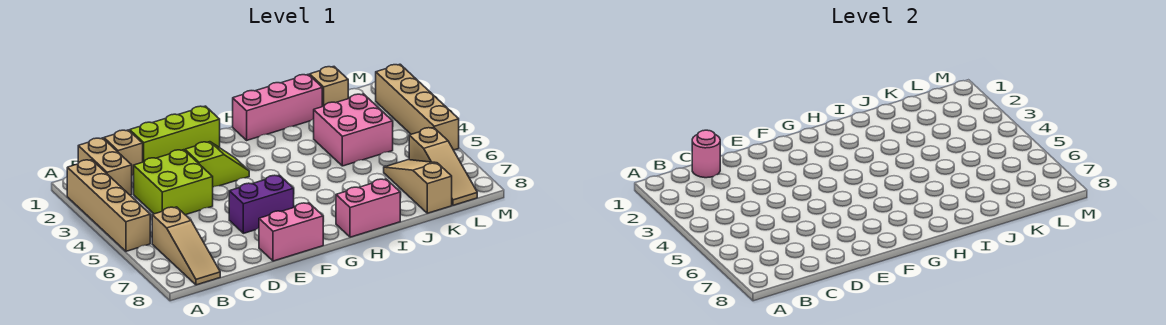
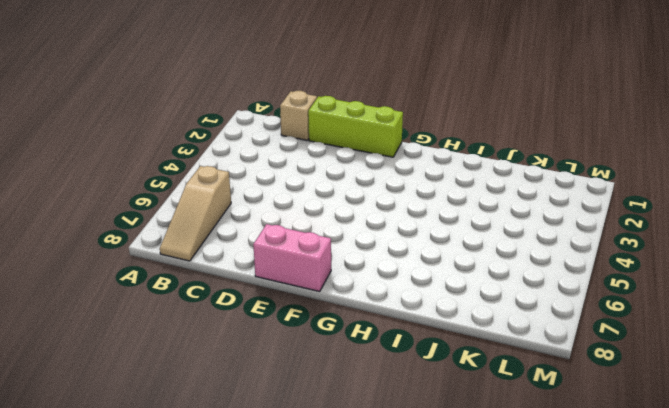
none -> tan brick A2:A5 level 1
none -> tan brick B1:B2 level 1
none -> lime brick C3:D4 level 1

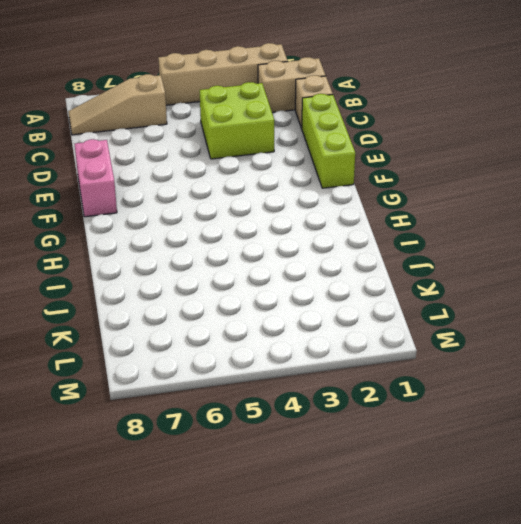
none -> lime slope E3:F3 level 1 top E
none -> purple brick E6:F6 level 1
none -> pink brick H1:J1 level 1

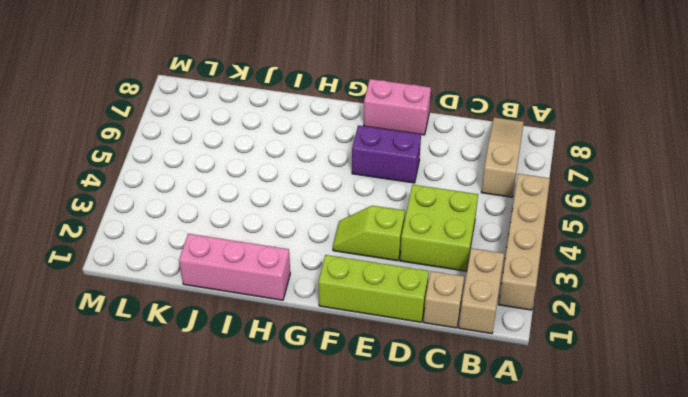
none -> pink brick H8:I8 level 1
none -> pink brick J3:K4 level 1
none -> tan brick K1 level 1

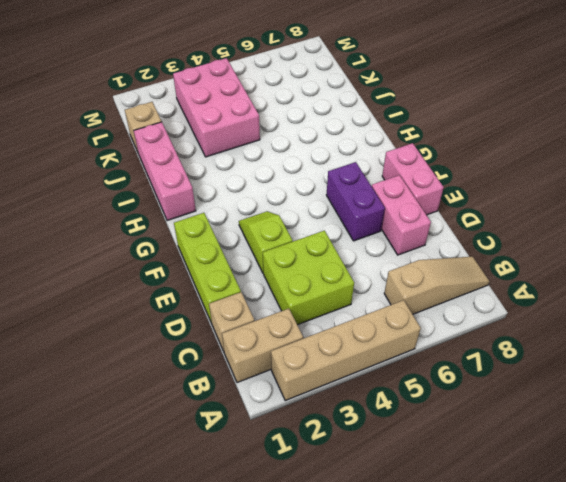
pink brick D7:E7 level 1 -> pink brick H8:I8 level 1
pink brick J3:L4 level 1 -> pink brick J3:K4 level 1
none -> tan slope K6:K8 level 1 top 8
none -> tan slope L6:L8 level 1 top 6
none -> tan brick M2:M5 level 1

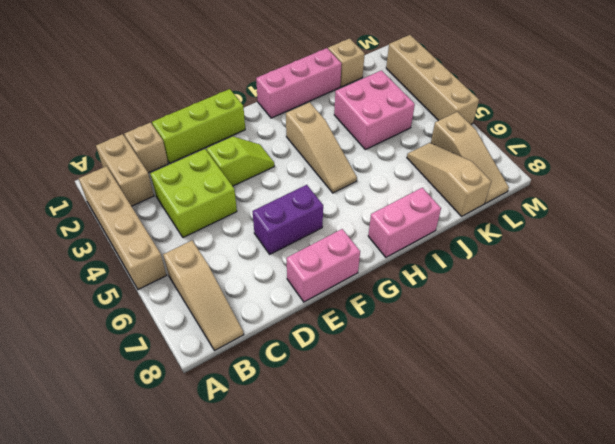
tan slope H3:H5 level 1 top 3 -> none
none -> pink round brick C1 level 2

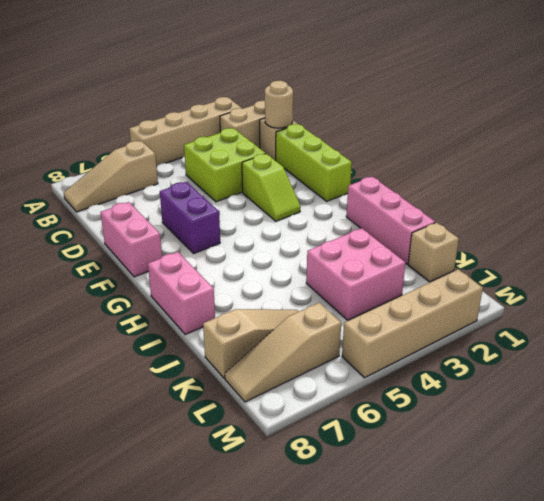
tan round brick C1 level 2 -> pink round brick C1 level 2

